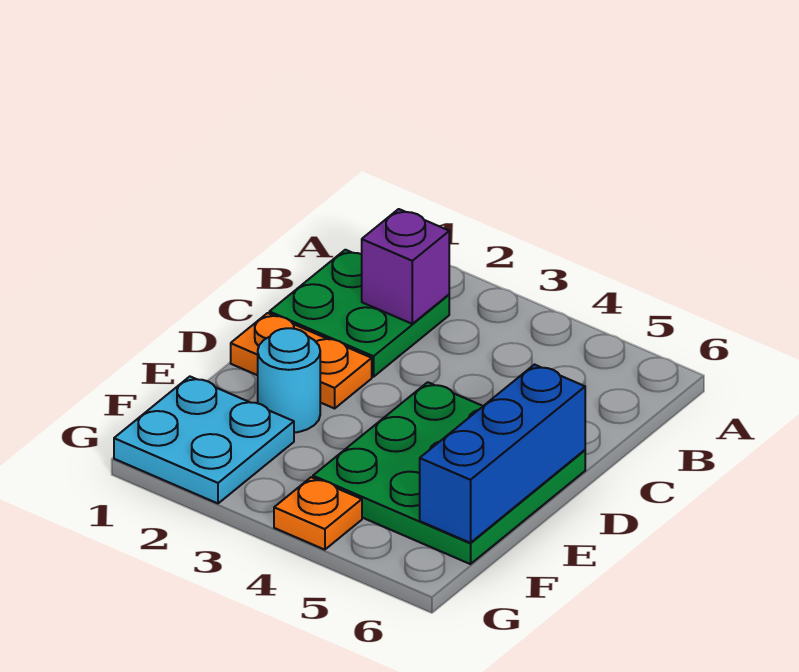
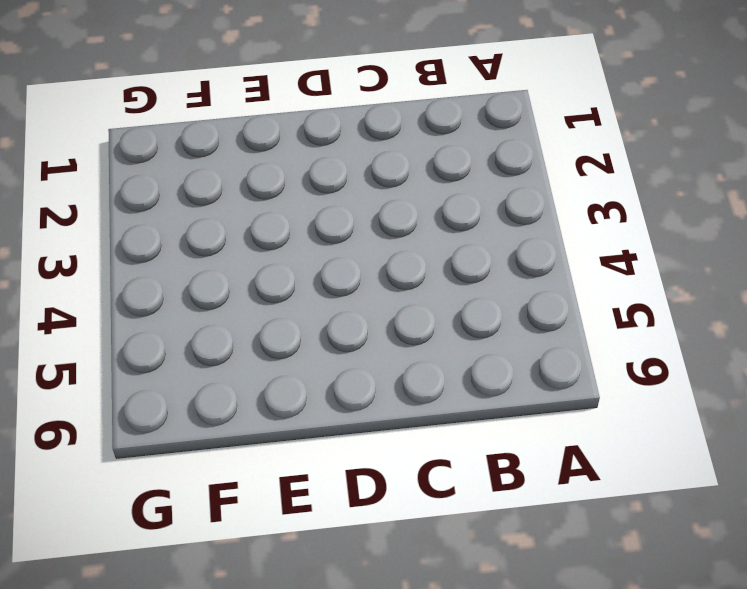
none -> green plate B1:C2 level 1
none -> orange plate D1:D2 level 1

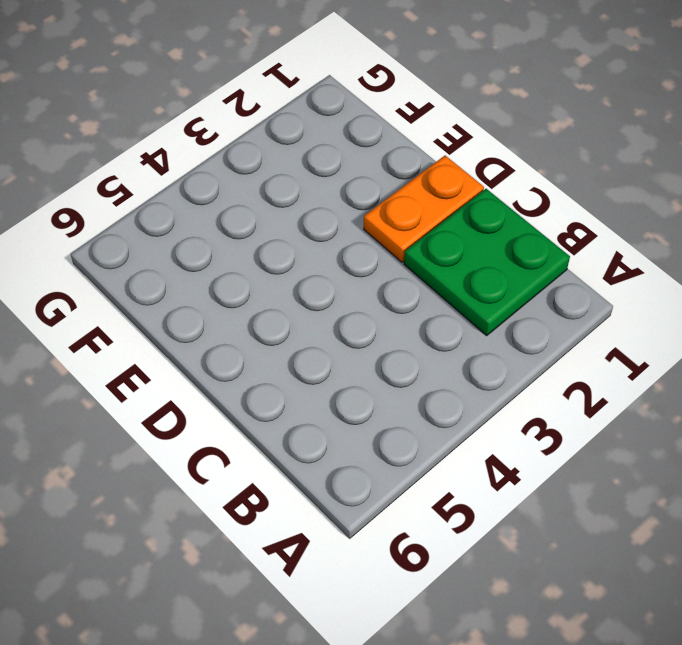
none -> green plate D4:F6 level 1
none -> cyan round brick E2 level 1

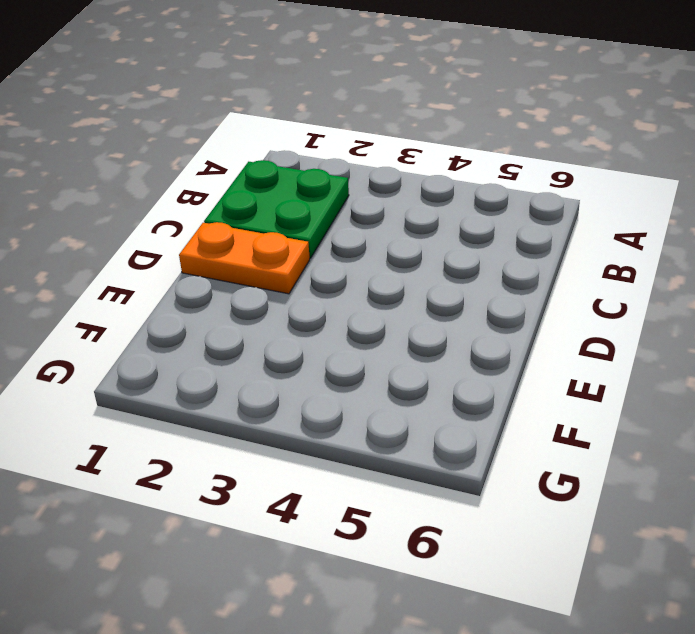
none -> green plate D4:F6 level 1
none -> cyan round brick E2 level 1

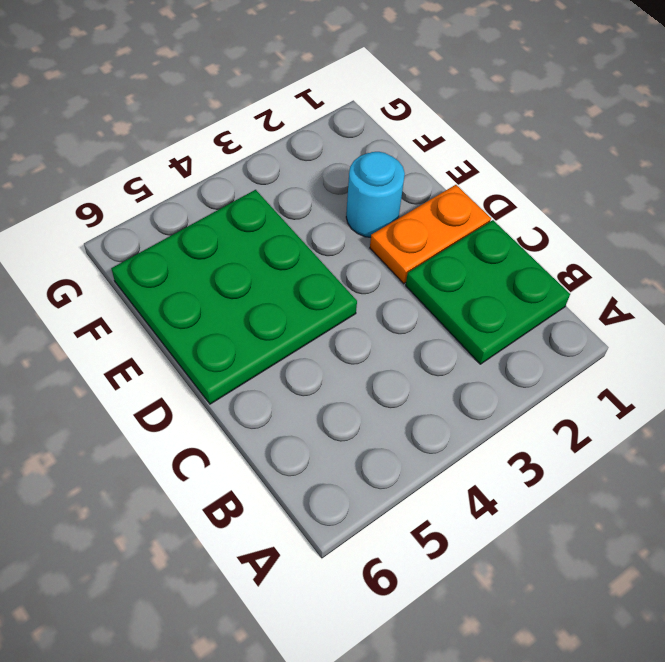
none -> cyan plate F1:G2 level 1
none -> orange plate G4 level 1

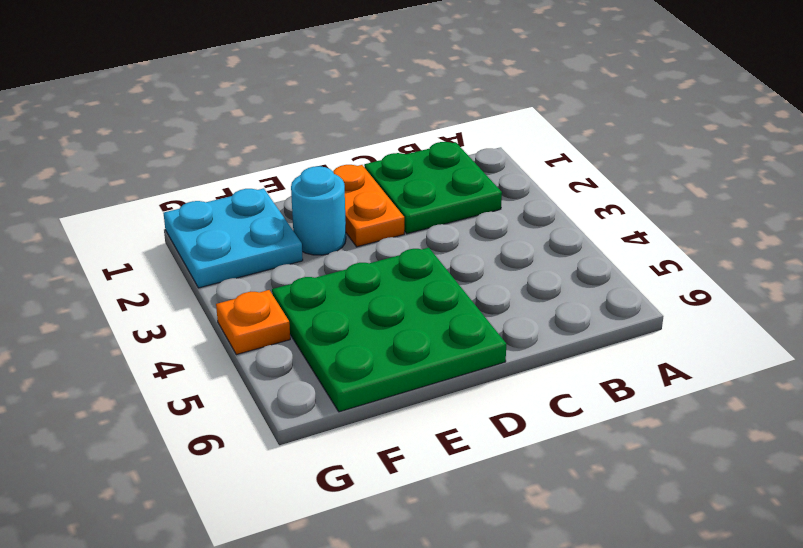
none -> purple brick B2 level 2
none -> blue brick D6:F6 level 2

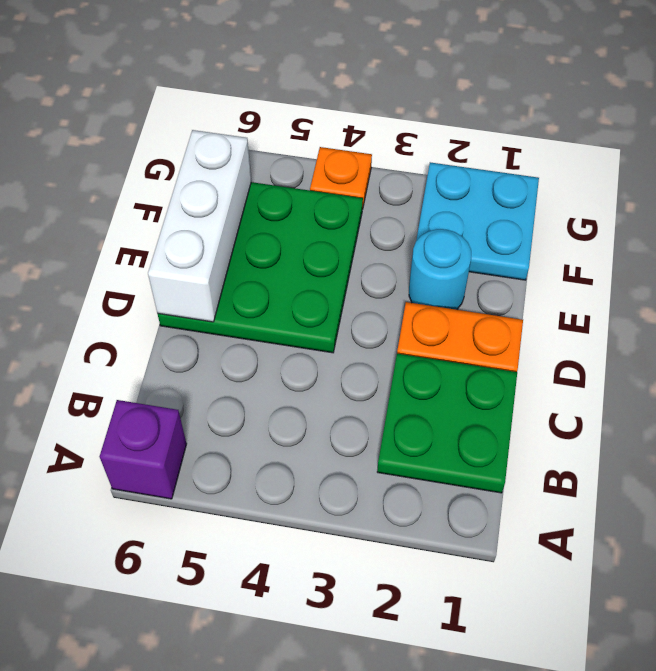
purple brick A6 level 1 -> purple brick B2 level 2
white brick D6:F6 level 2 -> blue brick D6:F6 level 2

